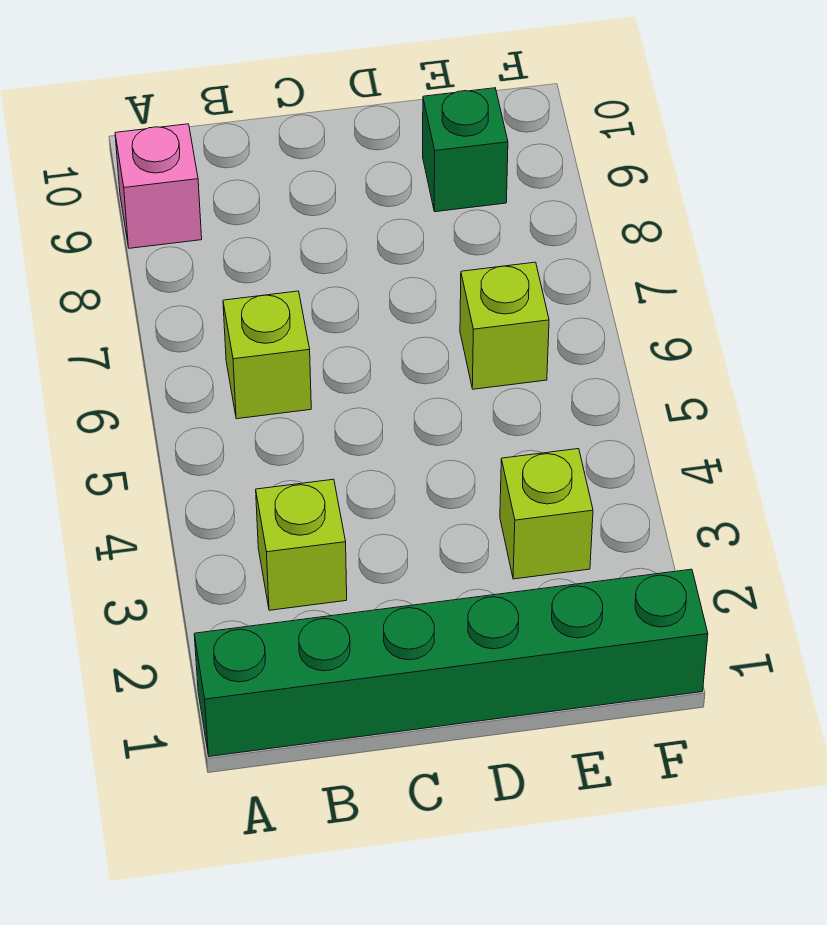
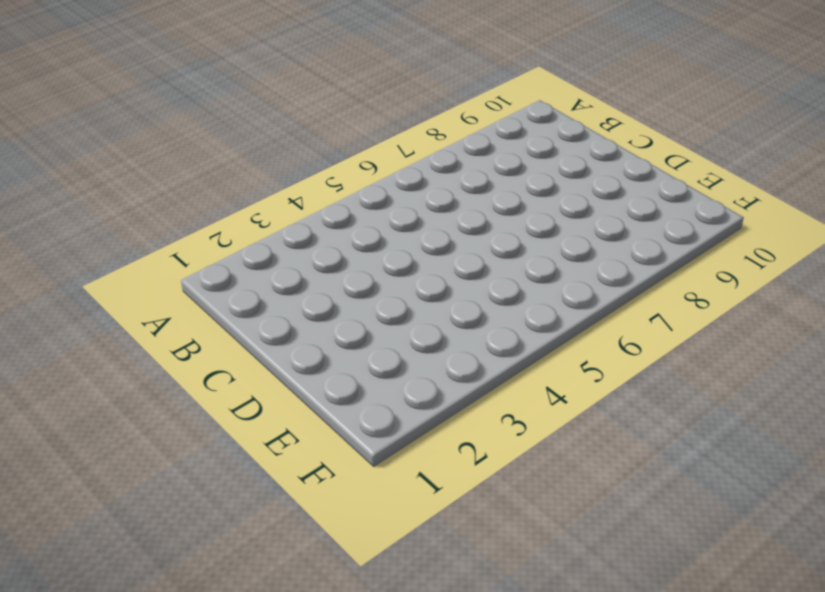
none -> green brick A1:F1 level 1
none -> pink brick A9 level 1

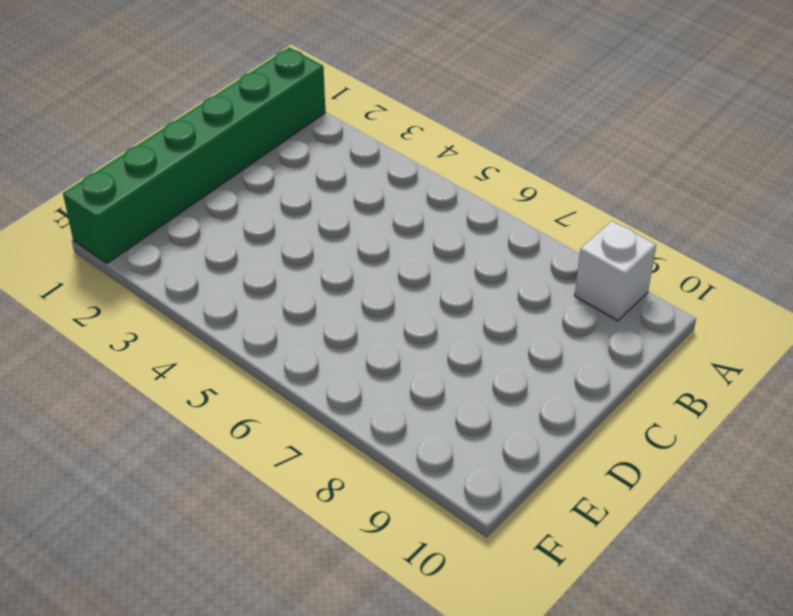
white brick A9 level 1 -> pink brick A9 level 1
none -> lime brick B3 level 1
none -> lime brick B6 level 1

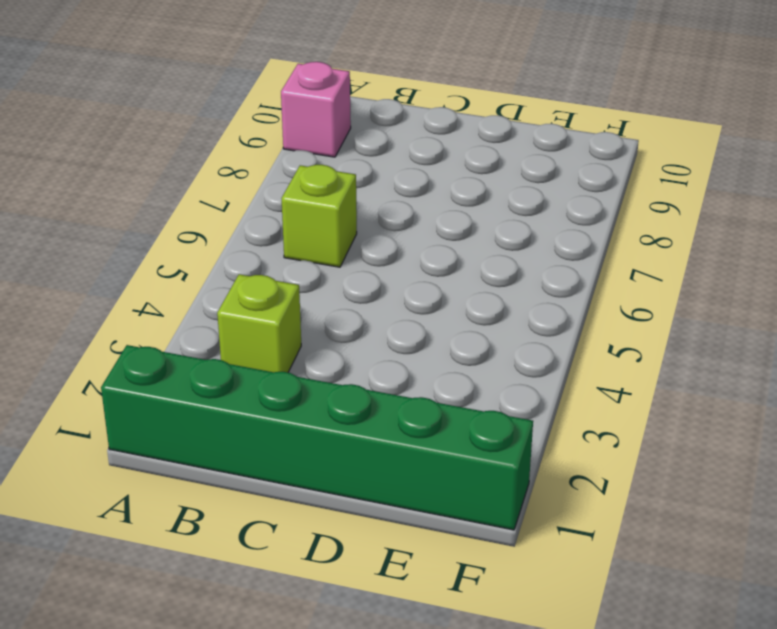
none -> lime brick E3 level 1
none -> lime brick E6 level 1

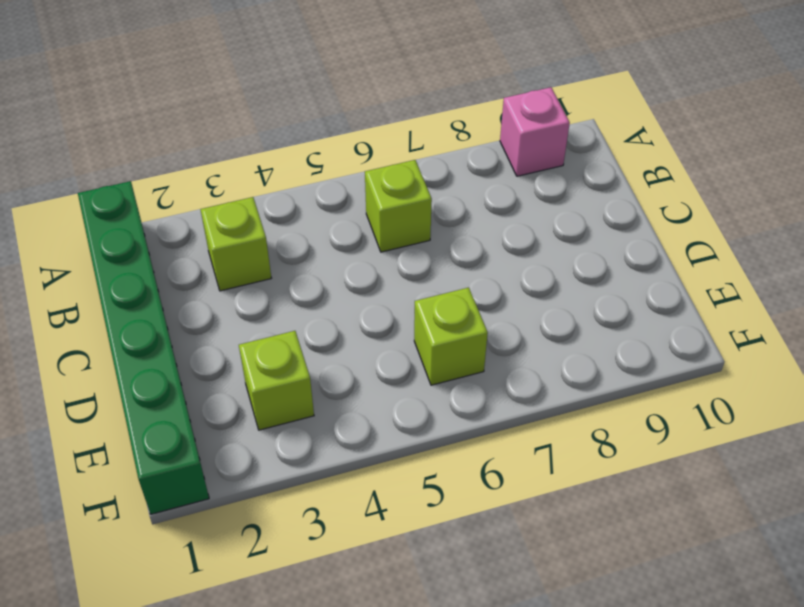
none -> green brick E9 level 1

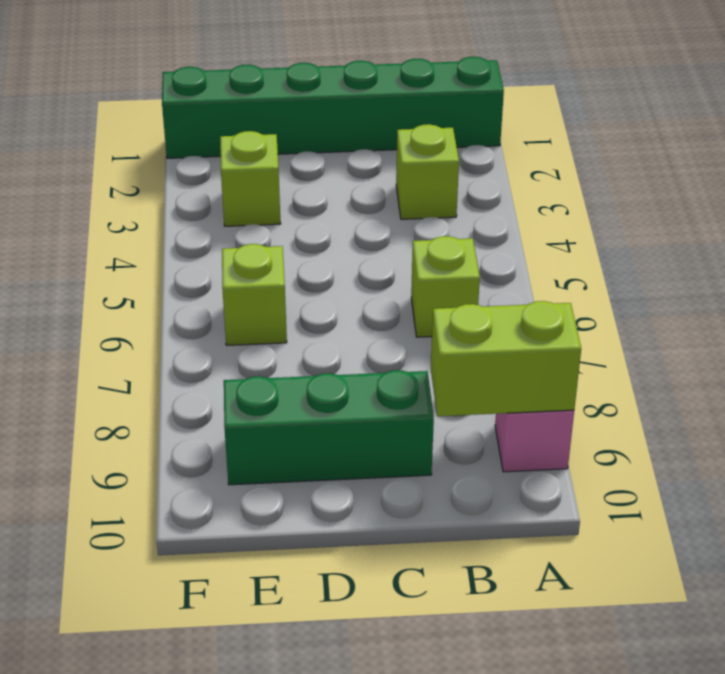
lime brick A9:B9 level 2 -> none
green brick C9:E9 level 1 -> green brick E9 level 1

